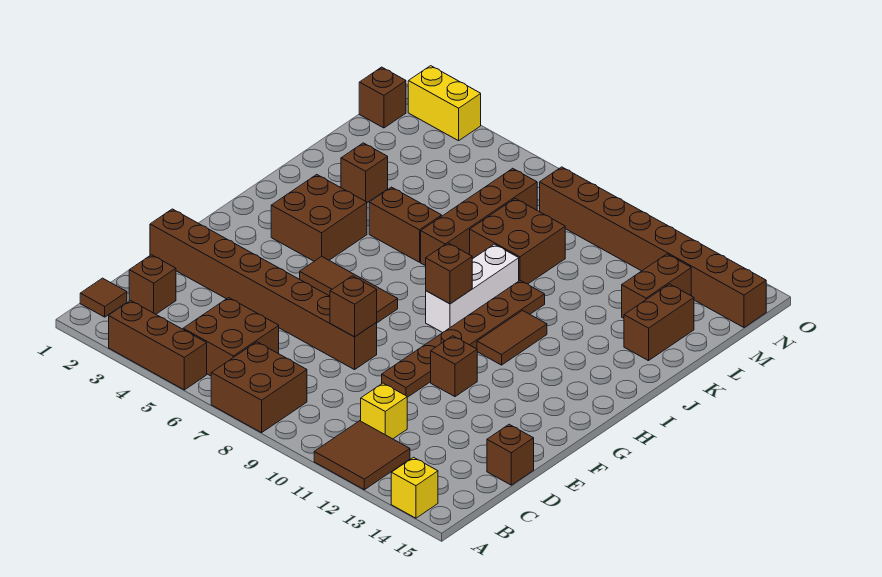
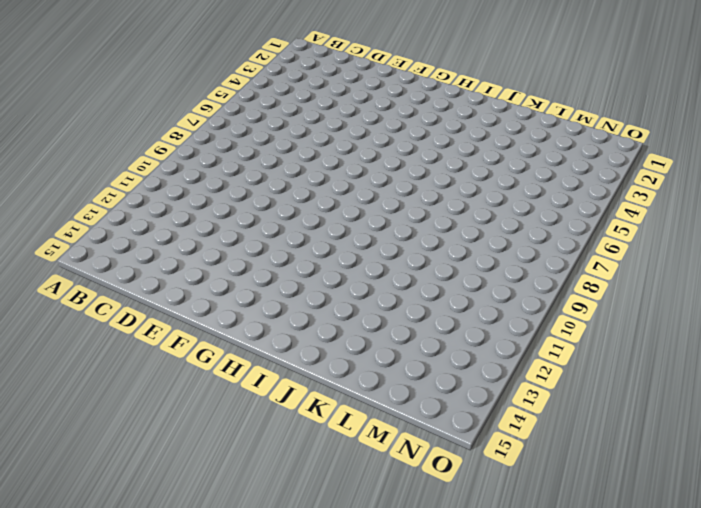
none -> brown brick A3:A5 level 1
none -> brown brick A7:B8 level 1
none -> brown tile A11:B12 level 1

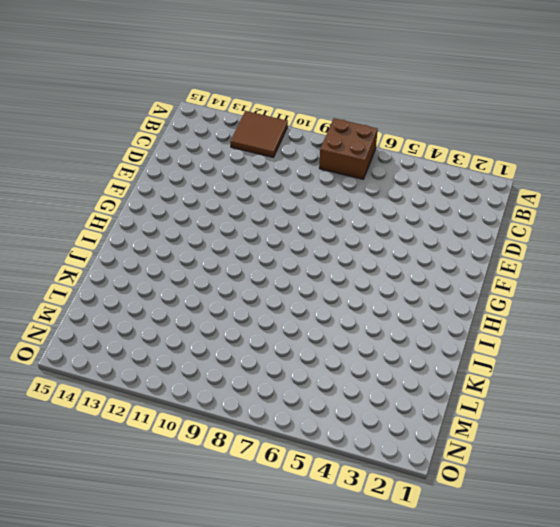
none -> brown brick A3:A5 level 1
none -> yellow brick A14 level 1
none -> brown tile B1 level 1

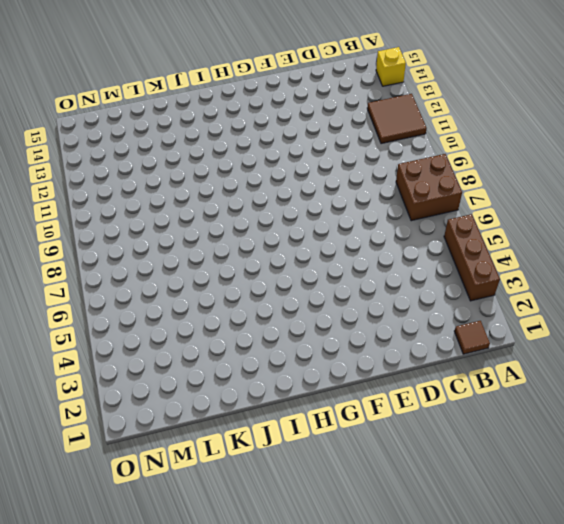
none -> brown brick B5:C6 level 1
none -> brown brick C2 level 1
none -> yellow brick C11 level 1

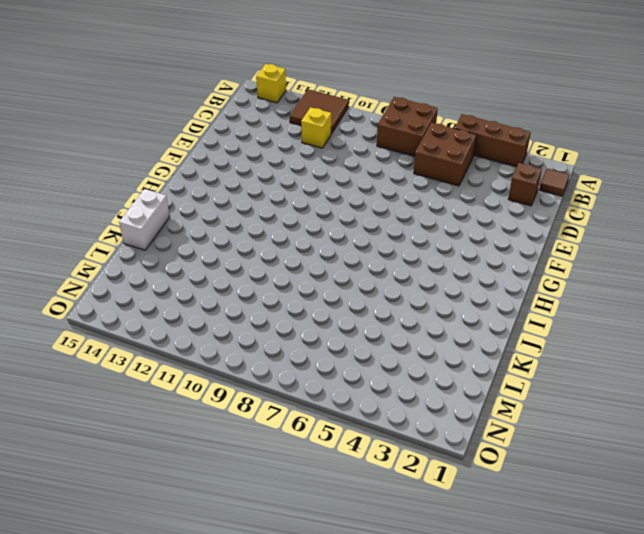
white brick J15:K15 level 1 -> none
none -> brown brick D15 level 1
none -> brown brick E1:E8 level 1
none -> brown plate E10:J10 level 1

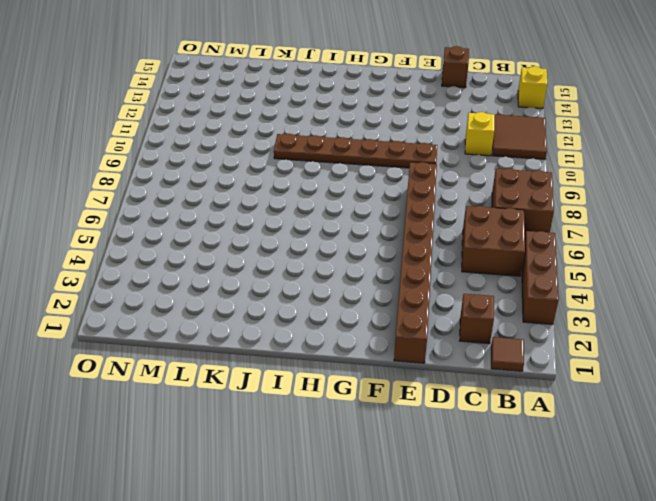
none -> brown brick F11 level 1
none -> brown tile G5:G7 level 1
none -> brown brick H3:I4 level 1

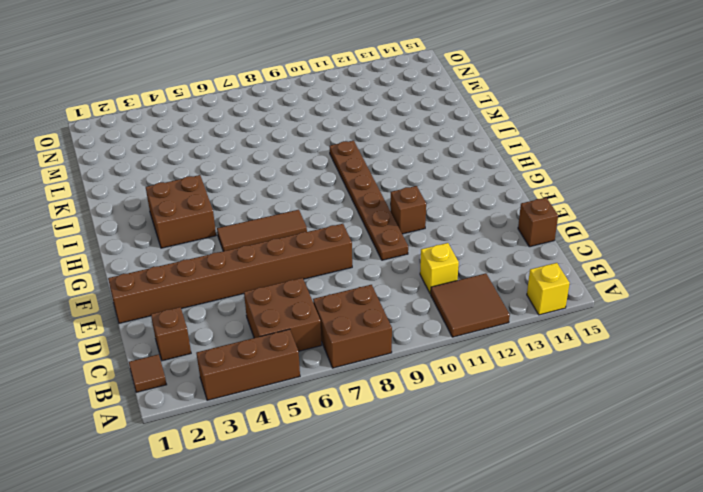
none -> white brick H9:J9 level 1
none -> brown tile H11:I11 level 1
none -> brown brick J5:J6 level 1

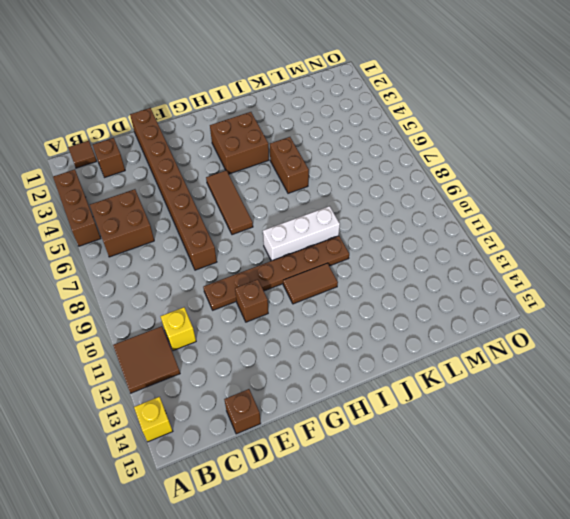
none -> brown brick A7:B8 level 1
none -> brown brick J7:M7 level 1
none -> brown brick K3 level 1

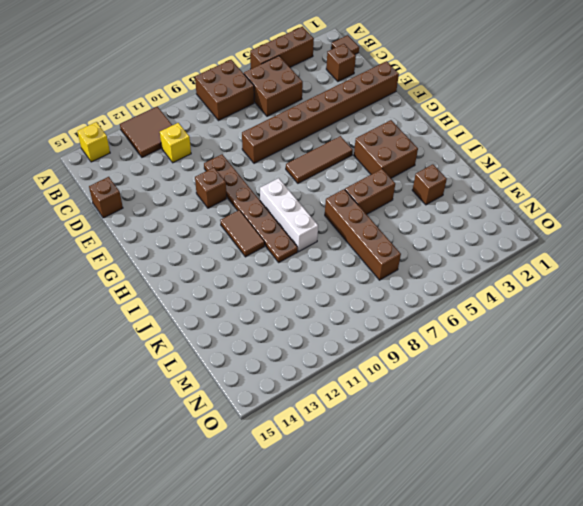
none -> brown brick K8:L9 level 1
none -> brown brick K14:L14 level 1
none -> brown brick L13:M13 level 1

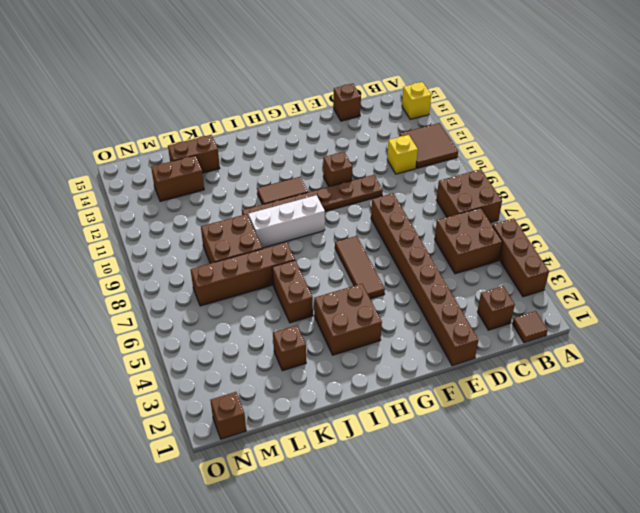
none -> brown brick N8:N15 level 1
none -> yellow brick O2:O3 level 1
none -> brown brick E8 level 2

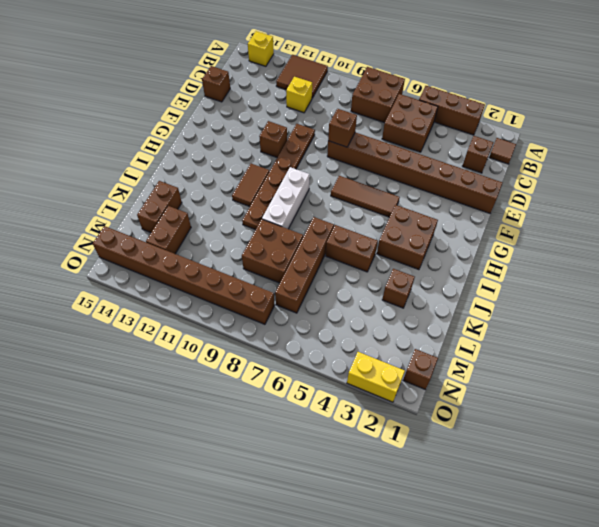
none -> brown brick H9 level 2

